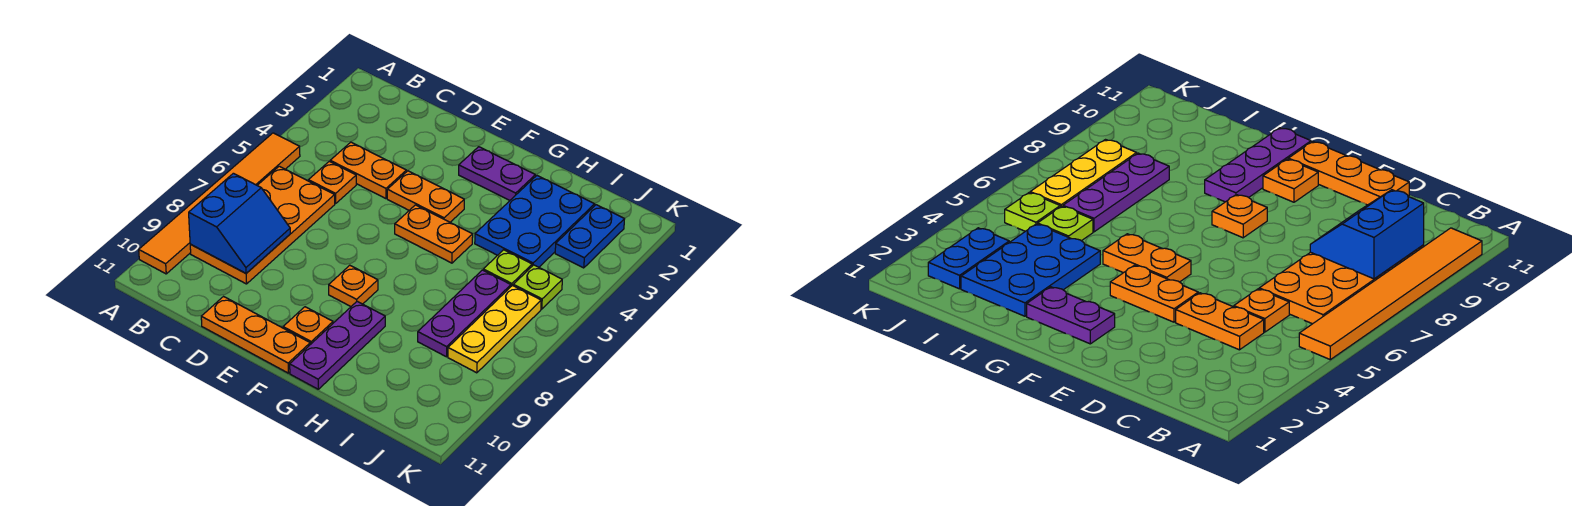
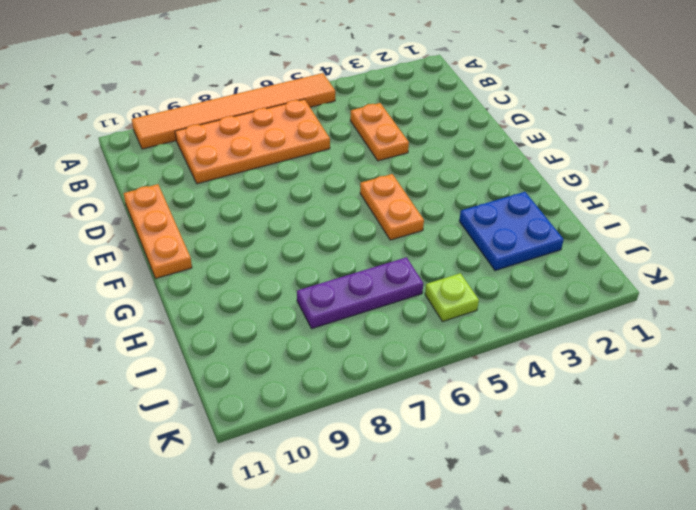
blue plate H2:I3 level 1 -> blue plate H2:I4 level 1
none -> orange plate C5 level 1
none -> orange plate E4:F4 level 1
none -> purple plate F2:G2 level 1

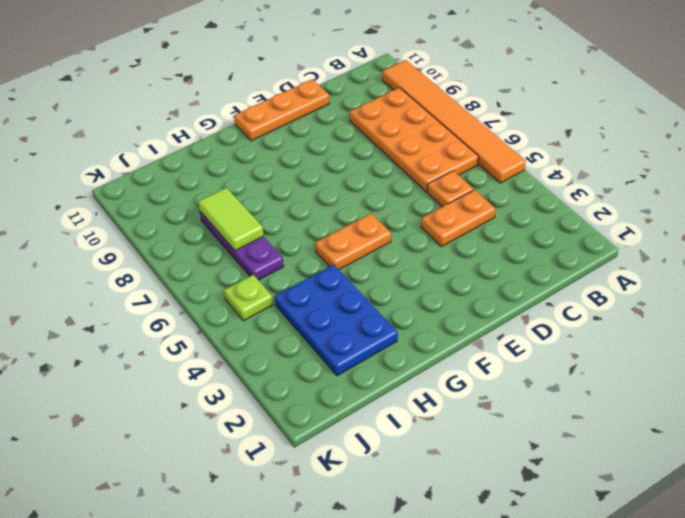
lime tile I7:I8 level 2 -> none
none -> orange plate E4:F4 level 1
none -> purple plate F2:G2 level 1
none -> orange plate F8 level 1

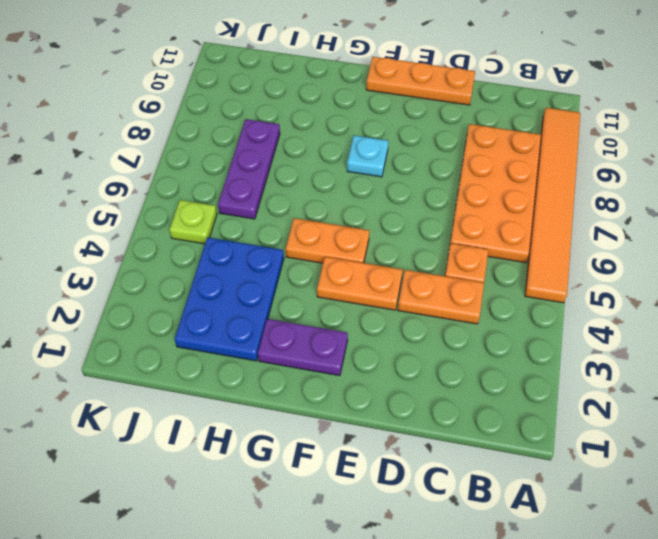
cyan plate F8 level 1 -> orange plate F8 level 1
none -> orange plate F10 level 1
none -> purple plate G9:G11 level 1
none -> lime plate I5 level 1

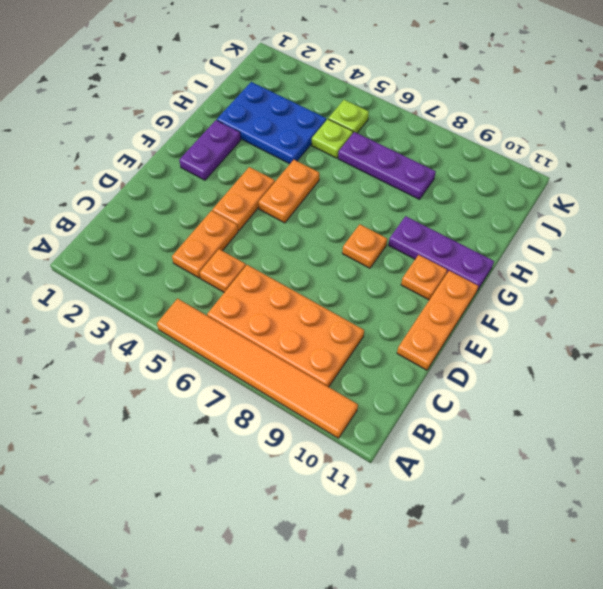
none -> blue plate J2:J3 level 1
none -> yellow plate J6:J8 level 1
none -> blue slope B8:C9 level 2 top B

